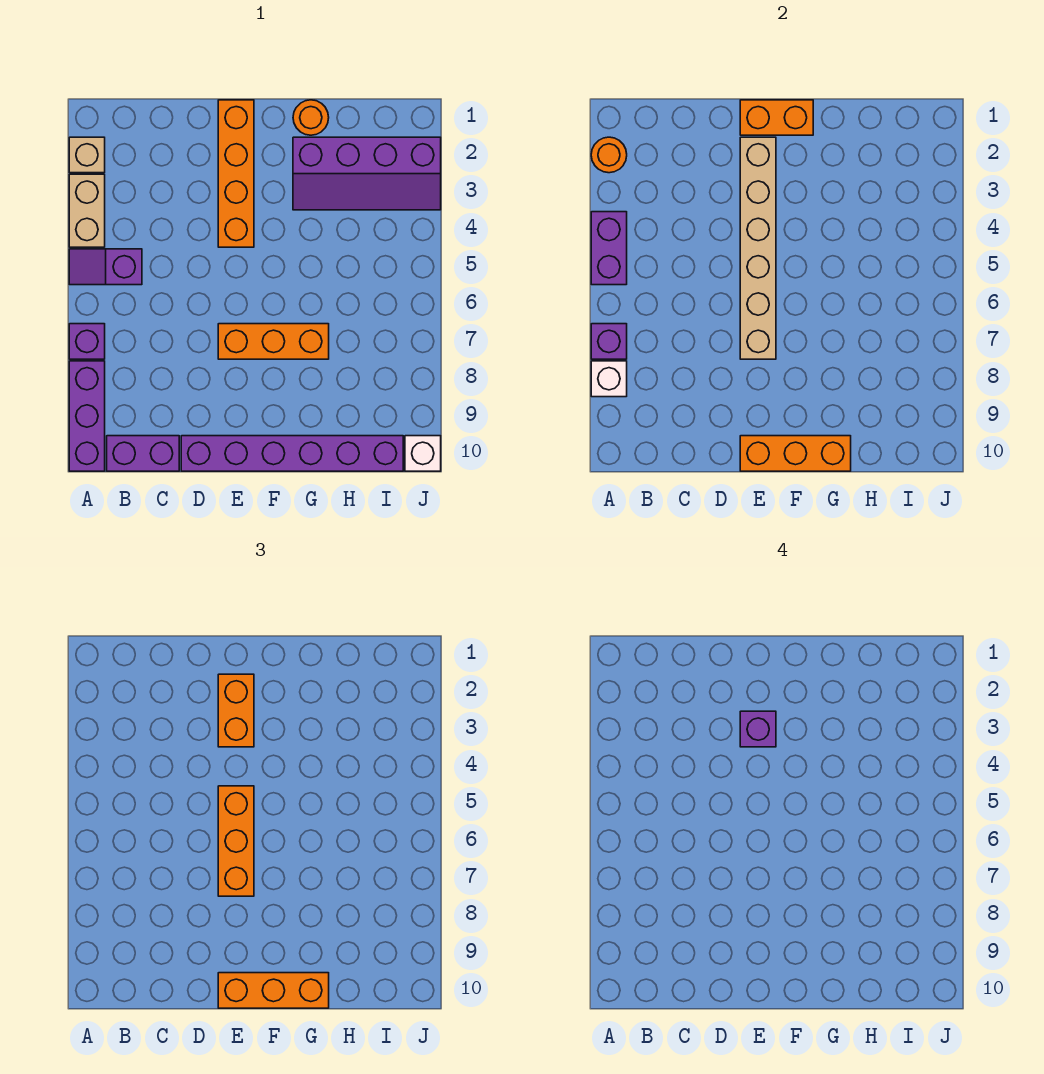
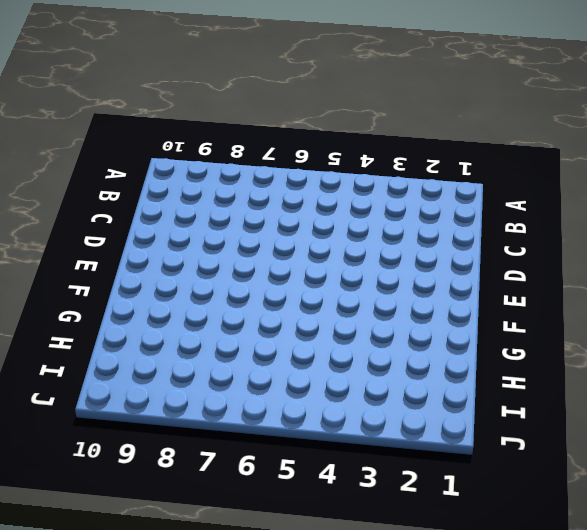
none -> tan brick A2 level 1
none -> tan brick A3:A4 level 1
none -> purple slope A5:B5 level 1 top B

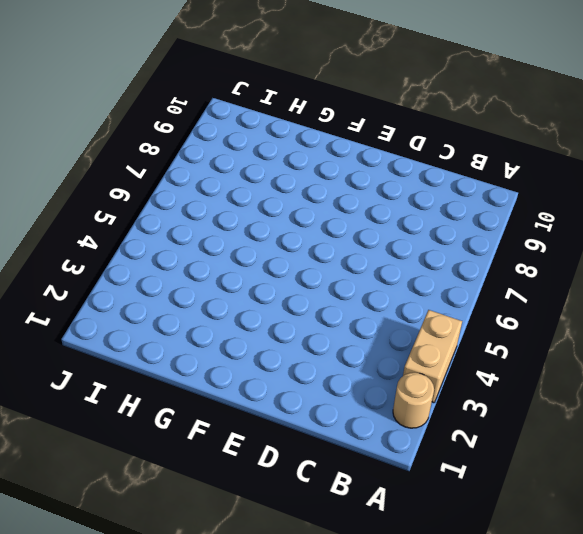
tan round brick A2 level 1 -> tan brick A2 level 1
none -> purple slope A5:B5 level 1 top B
none -> purple brick A7 level 1
none -> purple brick A8:A10 level 1

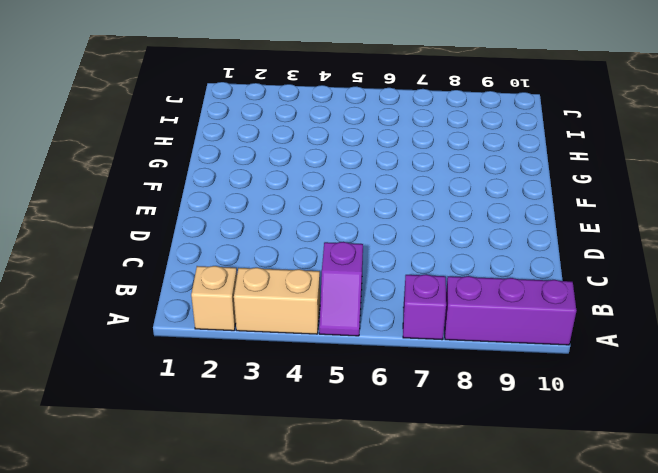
none -> purple brick B10:C10 level 1
none -> purple brick D10:I10 level 1
none -> orange brick E1:E4 level 1

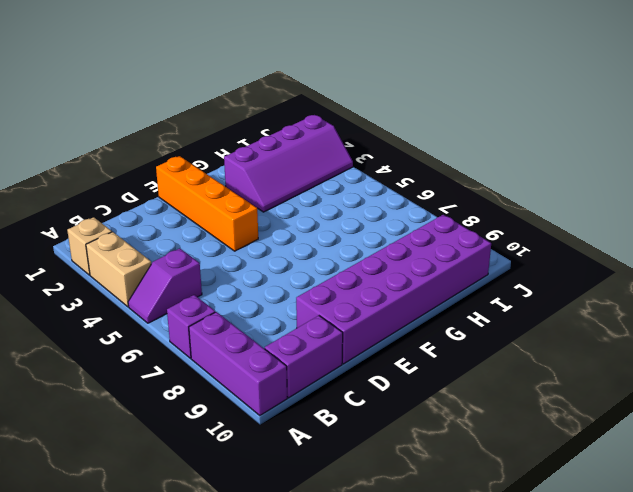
purple brick D9:I10 level 1 -> purple brick D10:I10 level 1
none -> orange brick E7:G7 level 1
none -> orange round brick G1 level 1
none -> white brick J10 level 1

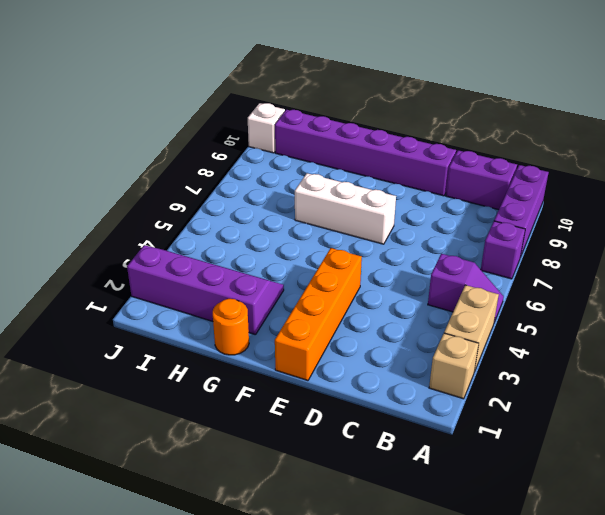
white brick E7:G7 level 1 -> orange brick E7:G7 level 1
none -> orange round brick A2 level 2
none -> purple brick A4:A5 level 2
none -> purple brick A7 level 2

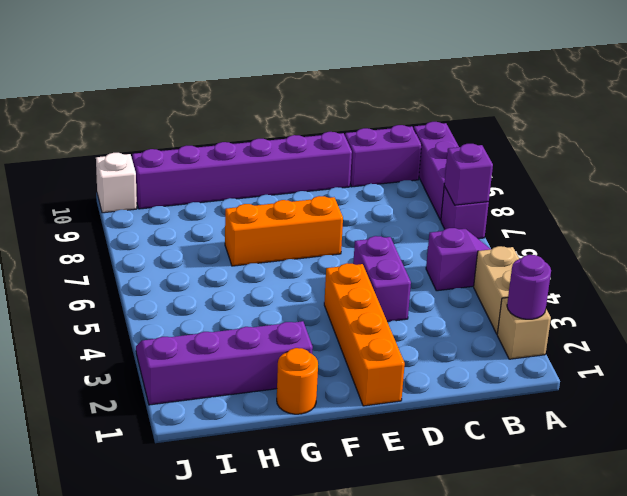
purple round brick A2 level 2 -> orange round brick A2 level 2
purple brick D4:D5 level 1 -> purple brick A4:A5 level 2
none -> white brick A8 level 2
none -> orange brick E1:F1 level 2
none -> tan brick E2:E7 level 2

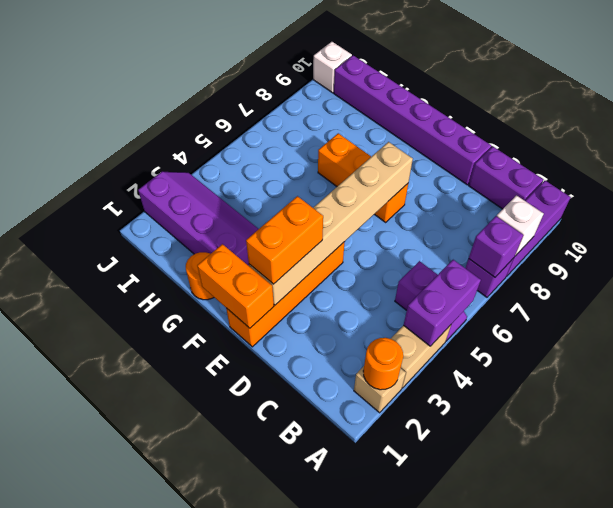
none -> orange brick E10:G10 level 2
none -> orange brick E5:E7 level 3
none -> orange brick E10:G10 level 3

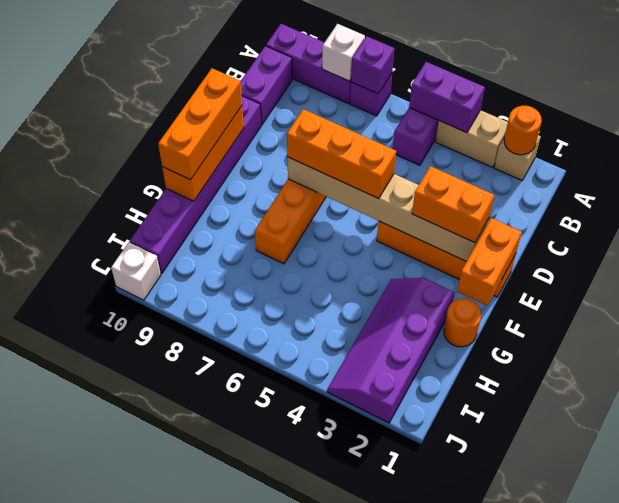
none -> purple brick E3 level 4

